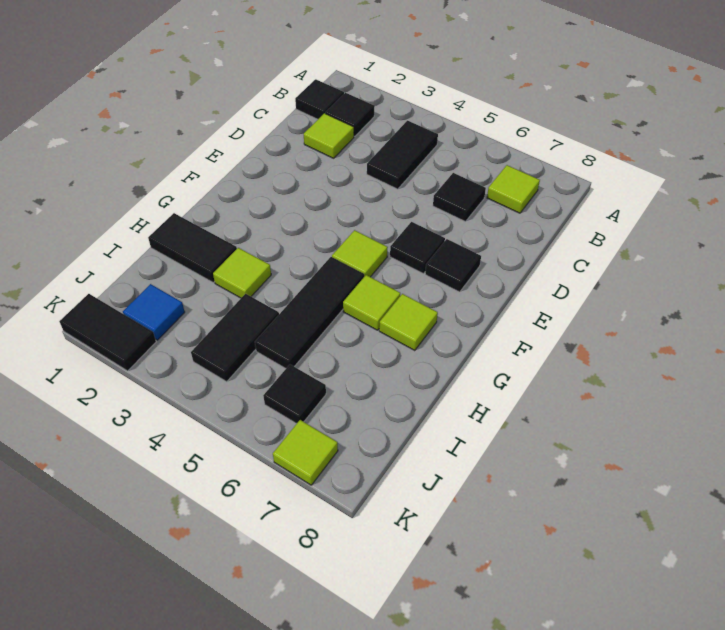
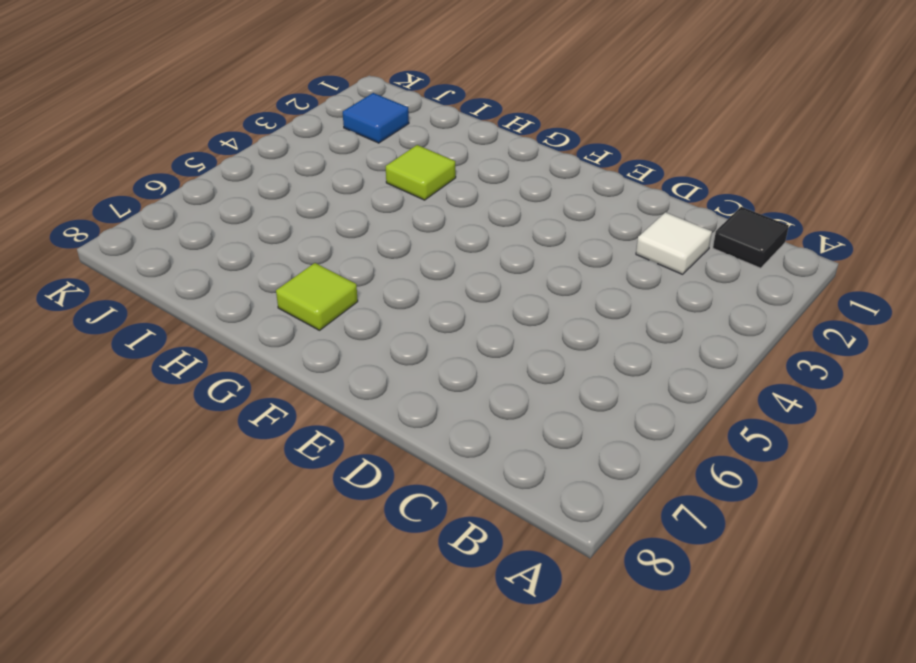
white tile C2 level 1 -> lime tile C2 level 1
none -> black tile B2 level 1
none -> black tile B4:C4 level 1
none -> lime tile B7 level 1

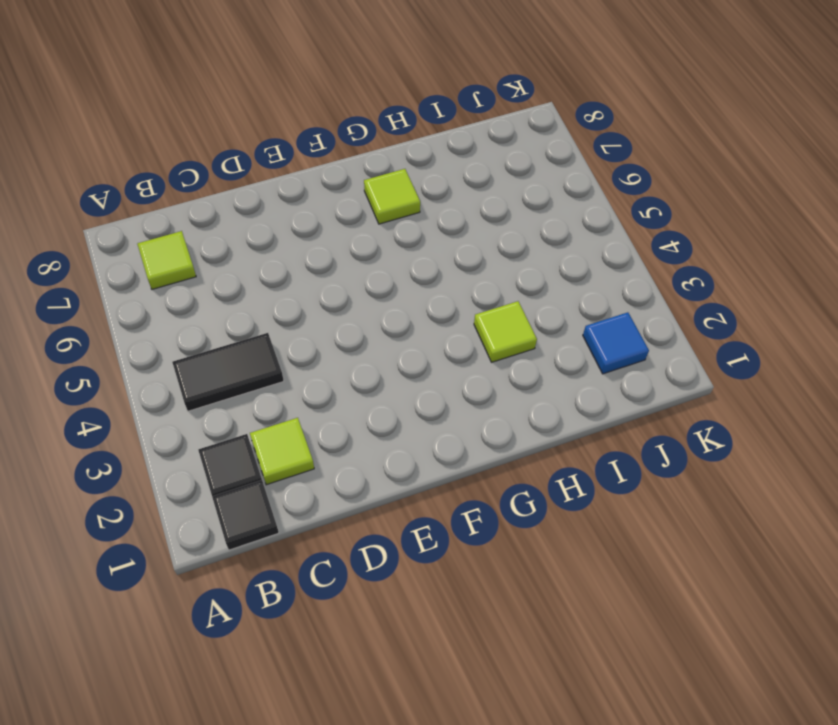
none -> black tile C6 level 1
none -> black tile E6 level 1
none -> black tile E7 level 1

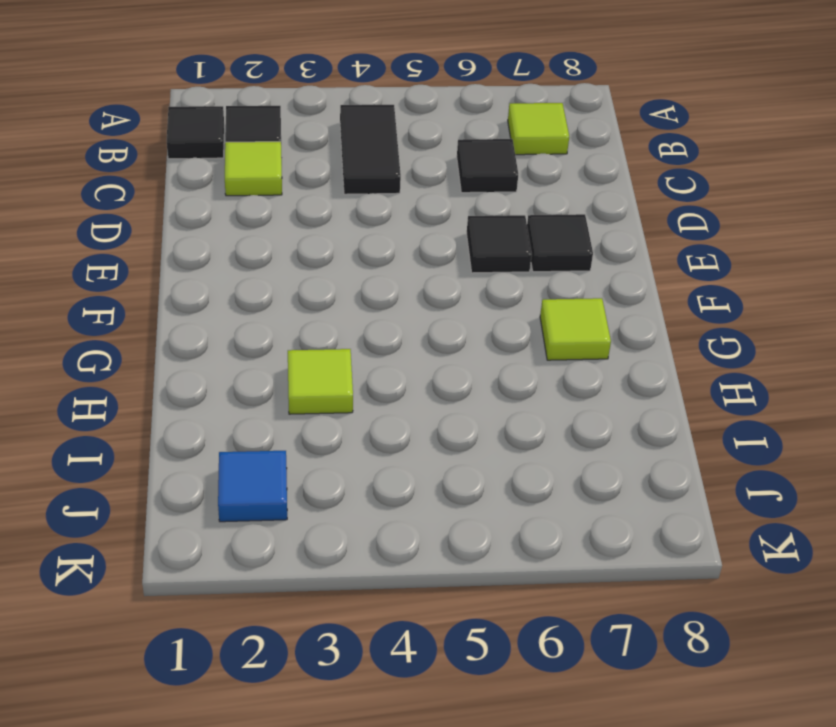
none -> lime tile F5 level 1
none -> black tile G5:I5 level 1
none -> lime tile G6 level 1

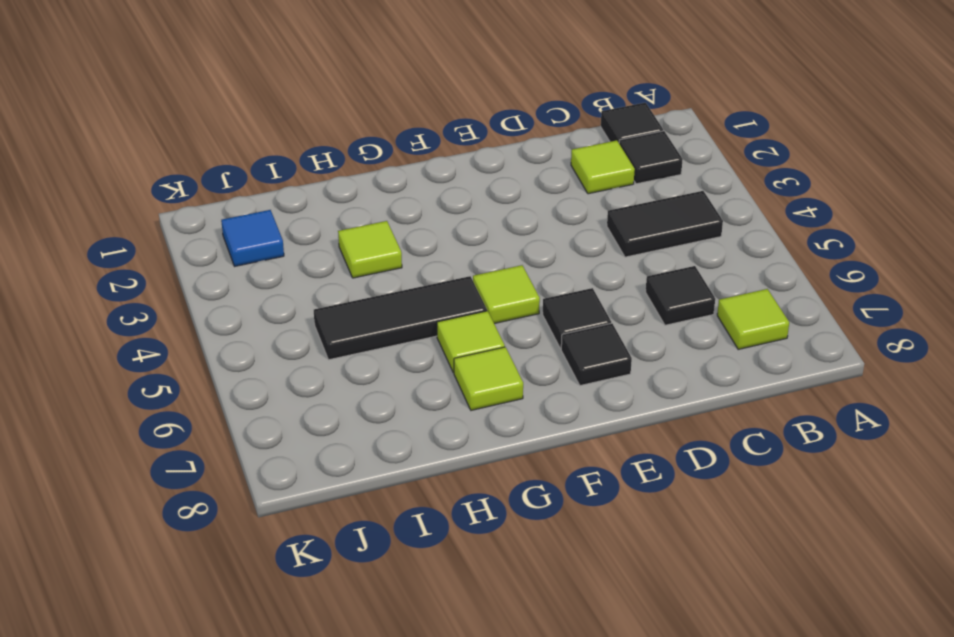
none -> black tile H1:H2 level 1
none -> black tile I4:J4 level 1
none -> black tile J6 level 1

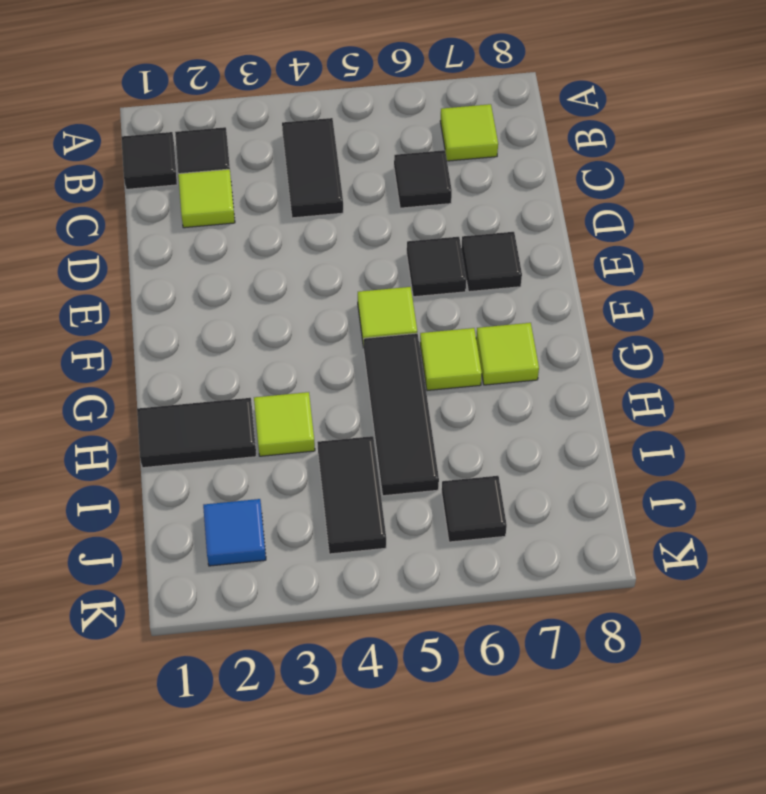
none -> black tile K1:K2 level 1
none -> lime tile K7 level 1

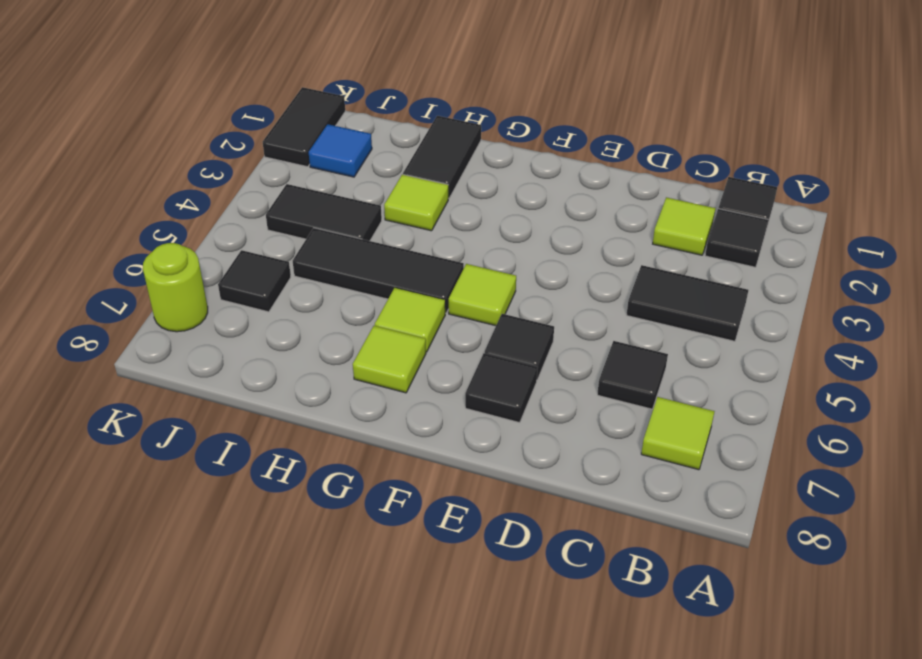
lime round brick K7 level 1 -> lime tile K7 level 1

